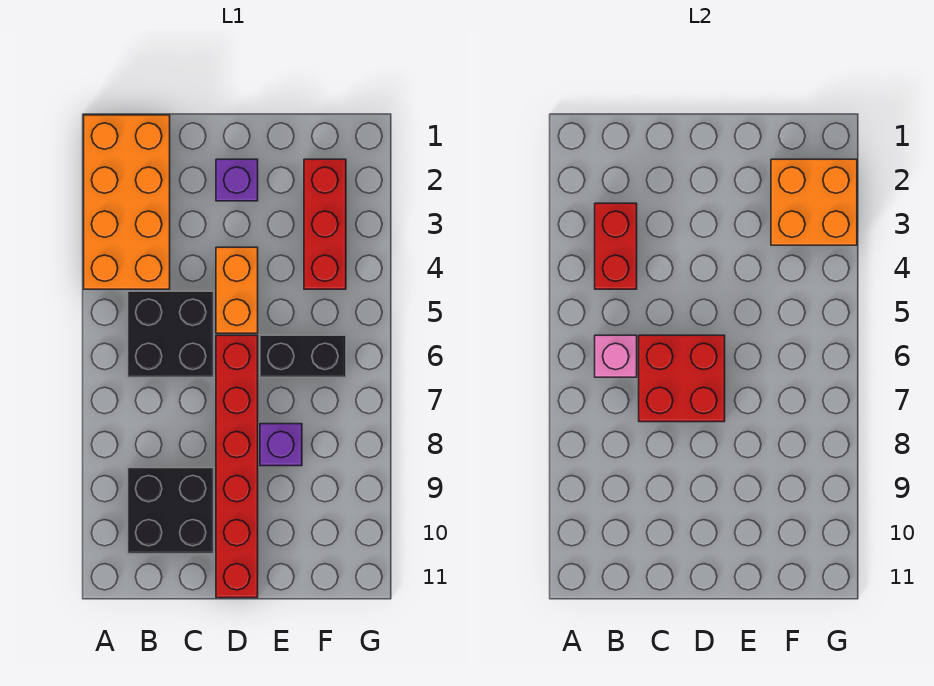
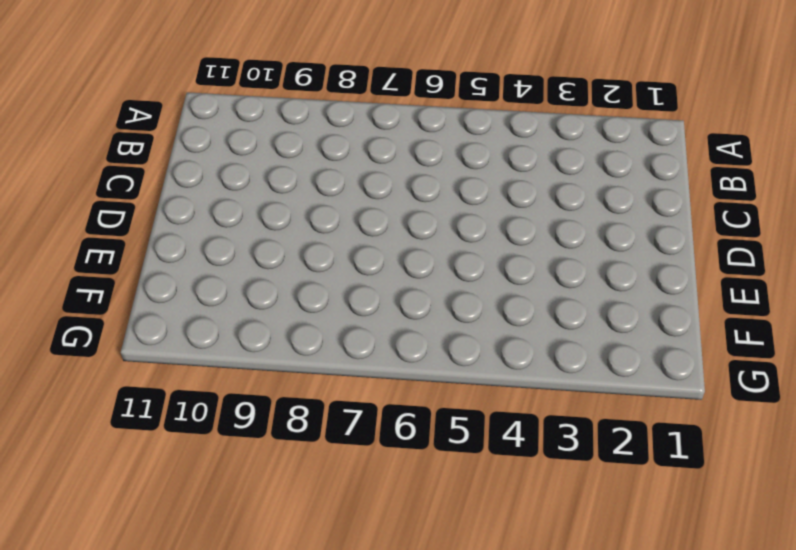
none -> orange brick A1:B4 level 1
none -> black brick B5:C6 level 1
none -> black brick B9:C10 level 1

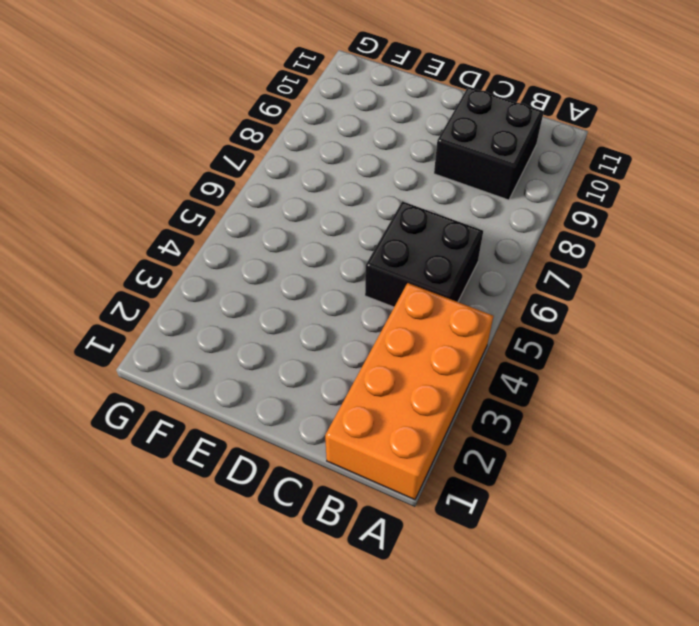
none -> purple brick D2 level 1
none -> orange brick D4:D5 level 1
none -> red brick D6:D11 level 1

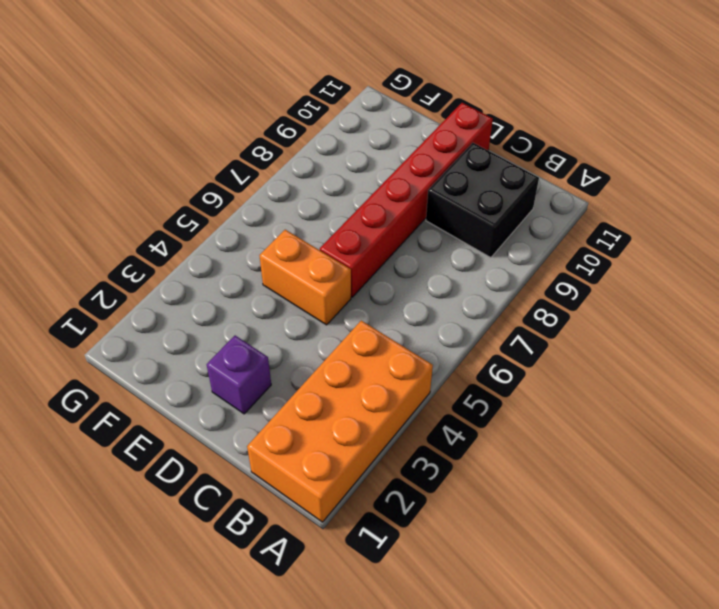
orange brick D5:E5 level 1 -> orange brick D4:D5 level 1
none -> black brick B5:C6 level 1
none -> black brick E6:F6 level 1
none -> purple brick E8 level 1

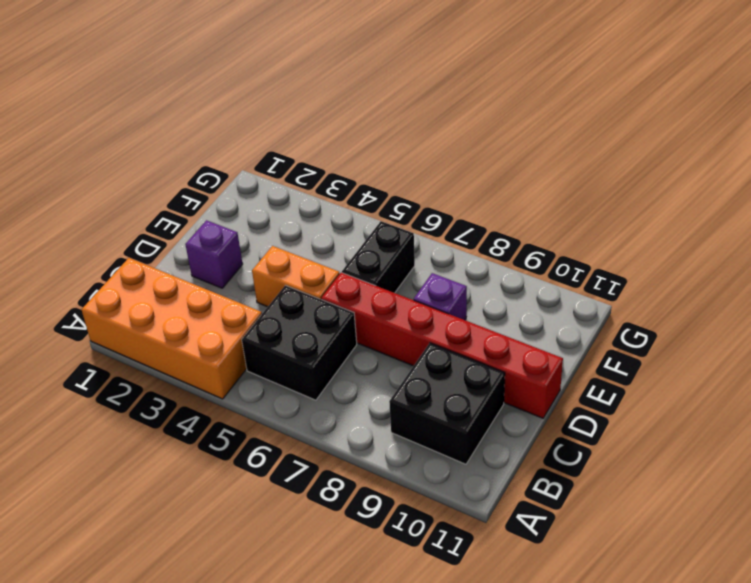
none -> red brick F2:F4 level 1
none -> red brick B3:B4 level 2
none -> pink brick B6 level 2

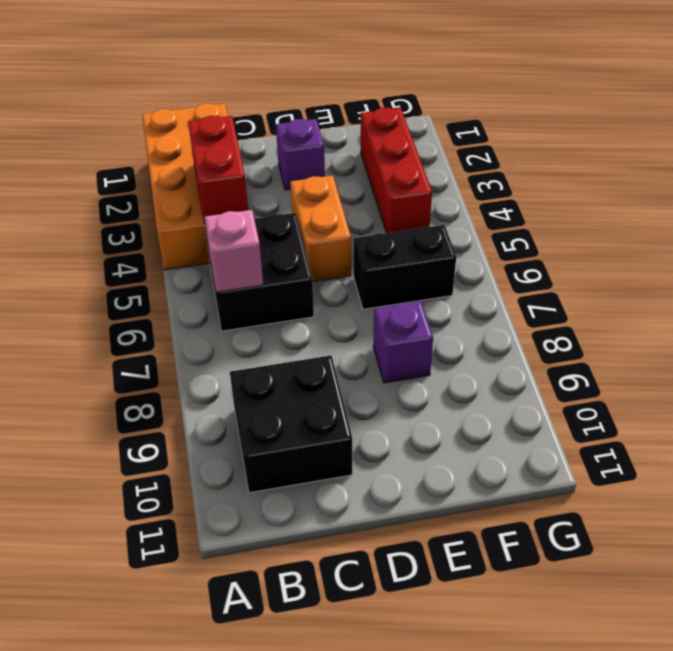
none -> red brick D6:D11 level 1
none -> red brick C6:D7 level 2
none -> orange brick F2:G3 level 2

